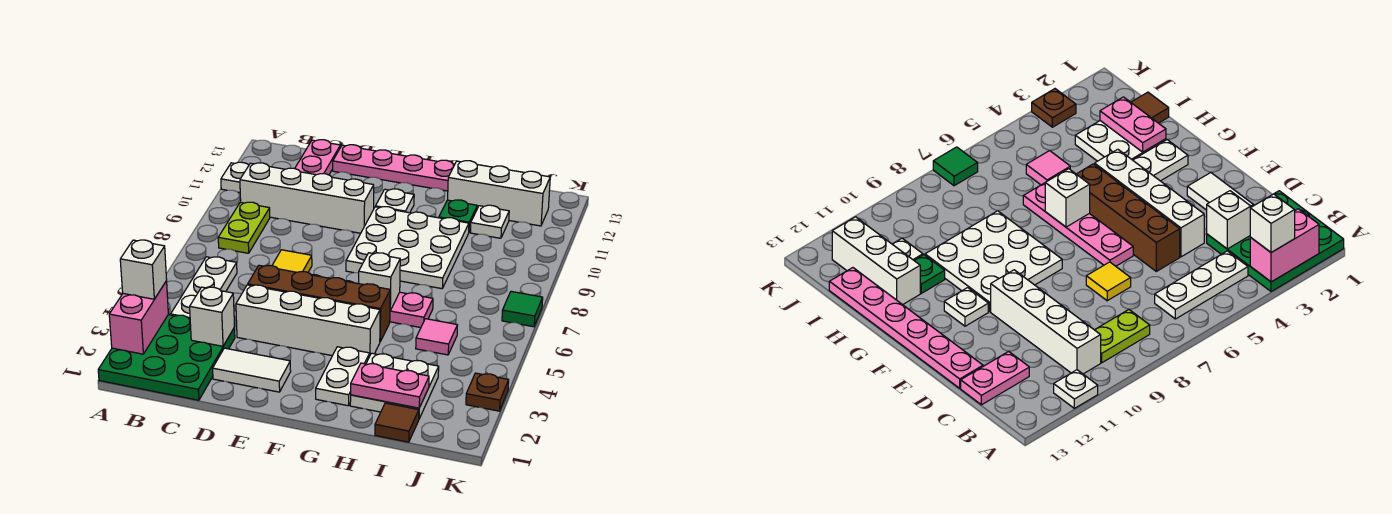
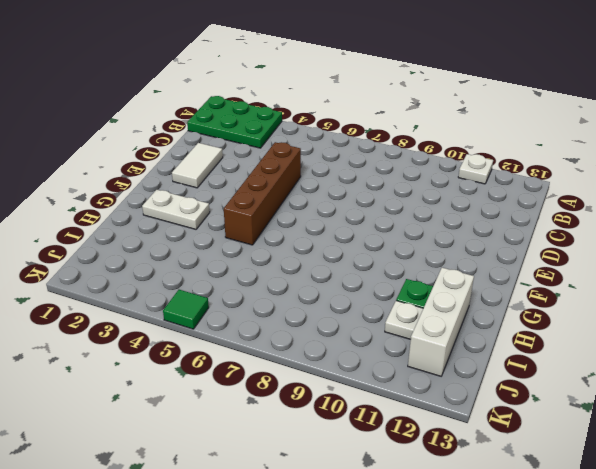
green plate A1:B3 level 1 -> green plate A1:C3 level 1
green tile K5 level 1 -> green tile K7 level 1
none -> white plate B4:B6 level 1
none -> lime plate B8:B9 level 1
none -> white brick B10:E10 level 1

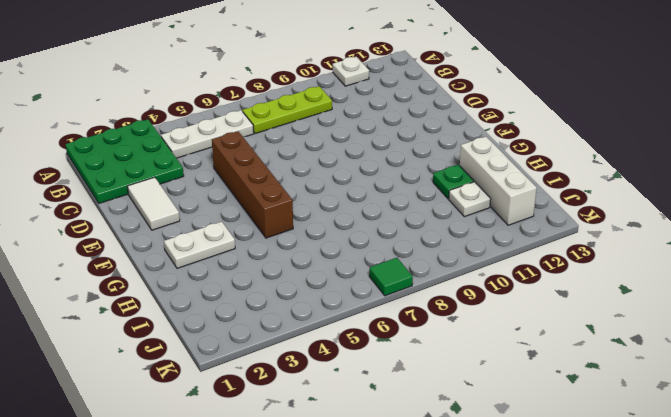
lime plate B7:B9 level 1 -> lime plate B8:B9 level 1
none -> white brick B10:E10 level 1
none -> pink plate C12:C13 level 1
none -> white brick D4:G4 level 1

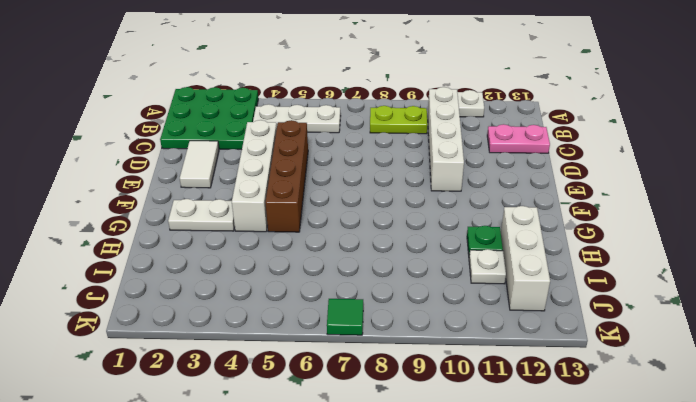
none -> yellow tile D7 level 1
none -> pink plate D13:I13 level 1
none -> pink plate E6:H6 level 1

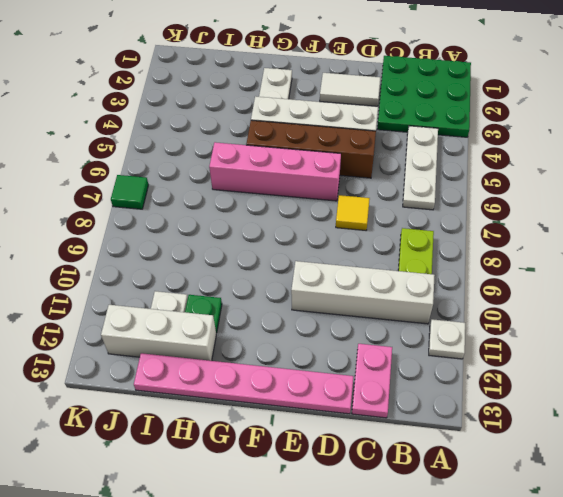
pink brick E6:H6 level 1 -> pink plate E6:H6 level 1
none -> white plate F8:H10 level 1
none -> white plate F11 level 1
none -> white plate H2:I3 level 1

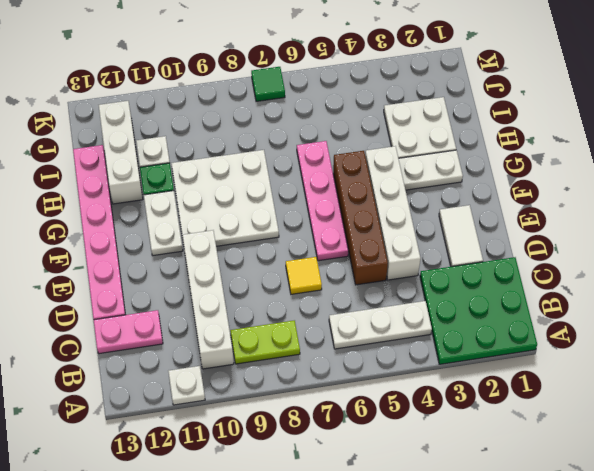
white plate F11:G11 level 1 -> white plate F11 level 1
none -> brown tile I1 level 1
none -> pink tile I5 level 1
none -> brown plate K3 level 1

